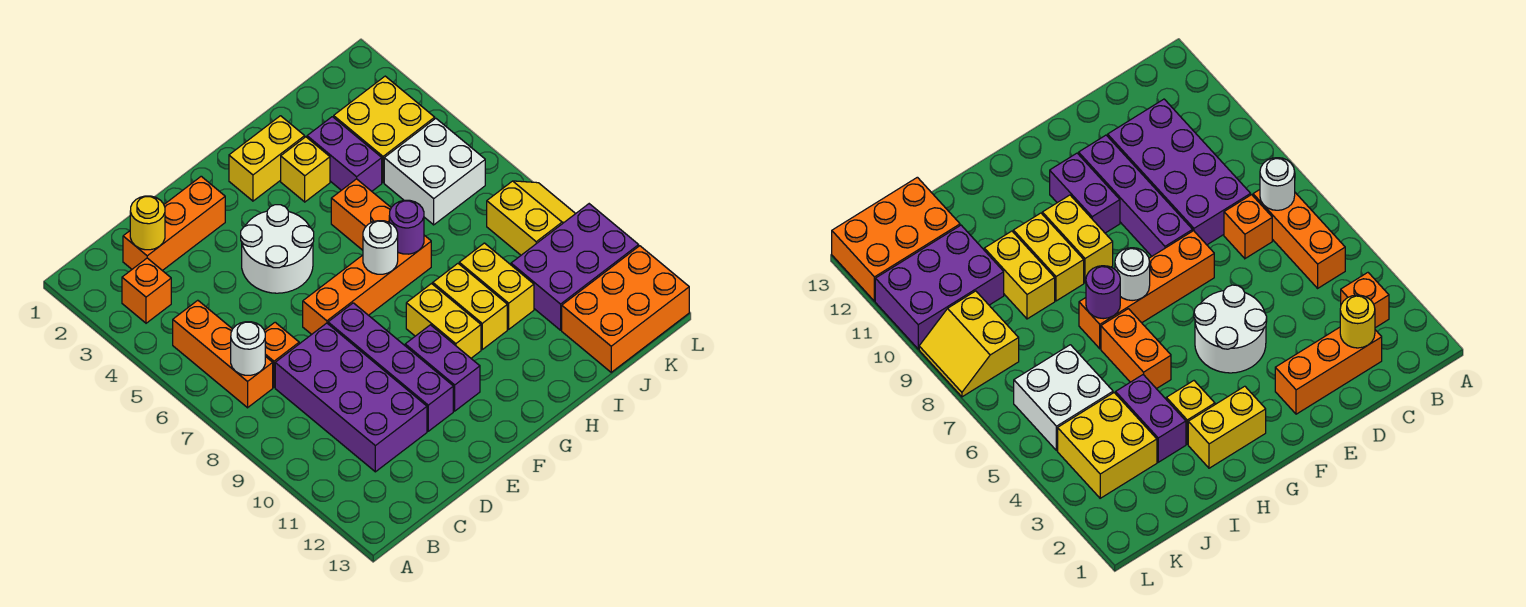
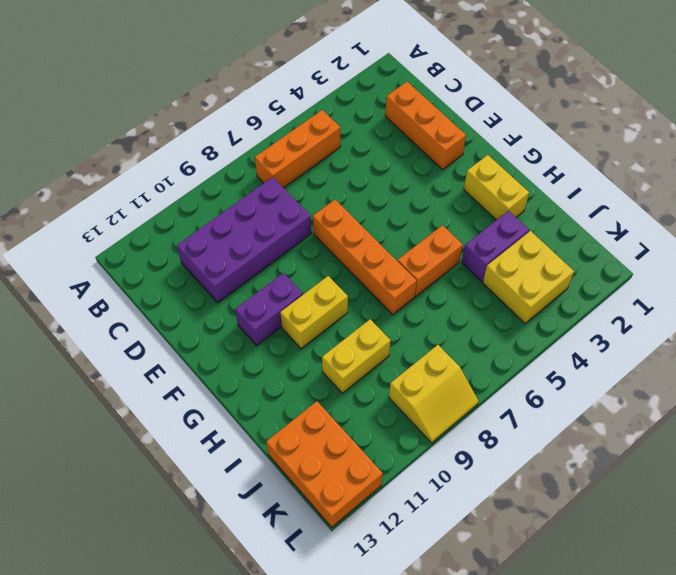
none -> orange brick B3 level 1
none -> orange brick C7 level 1
none -> white round brick E4:F5 level 1

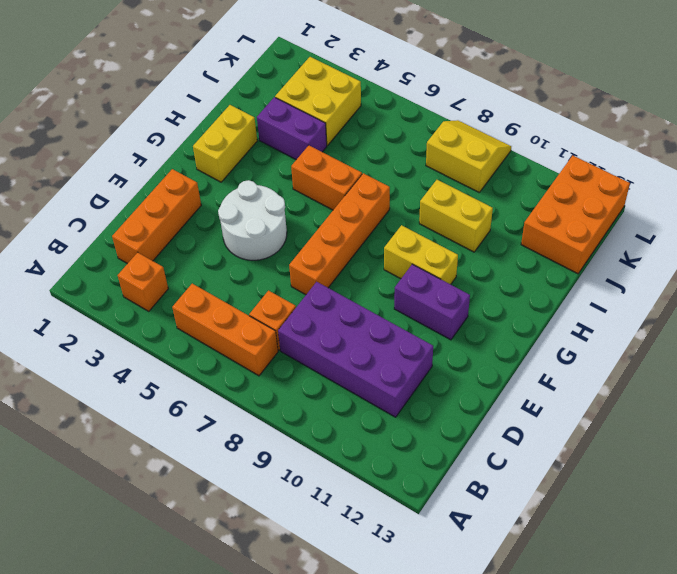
none -> purple brick E8:E11 level 1
none -> yellow brick H3 level 1
none -> yellow brick H9:H10 level 1

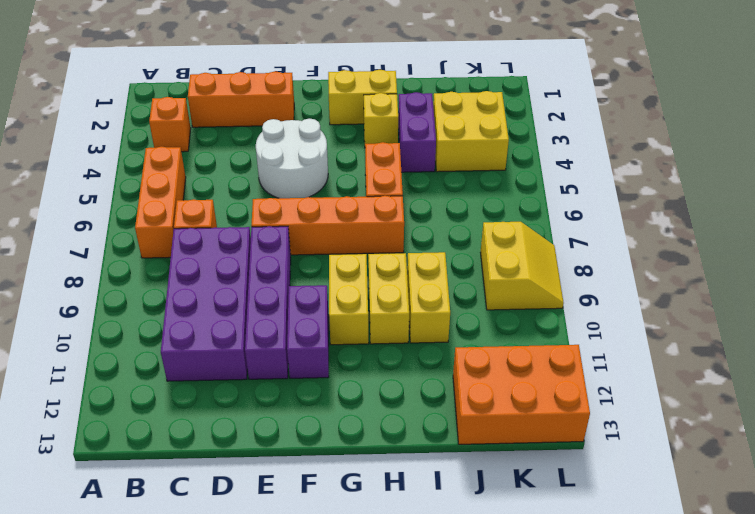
none -> white brick J5:K6 level 1
none -> purple brick J10:L11 level 1
none -> white round brick B7 level 2

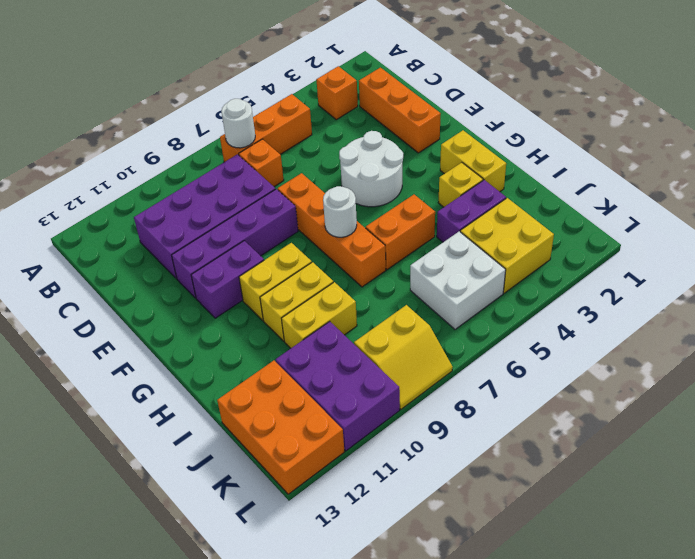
none -> yellow round brick C2 level 2
none -> purple round brick H7 level 2

